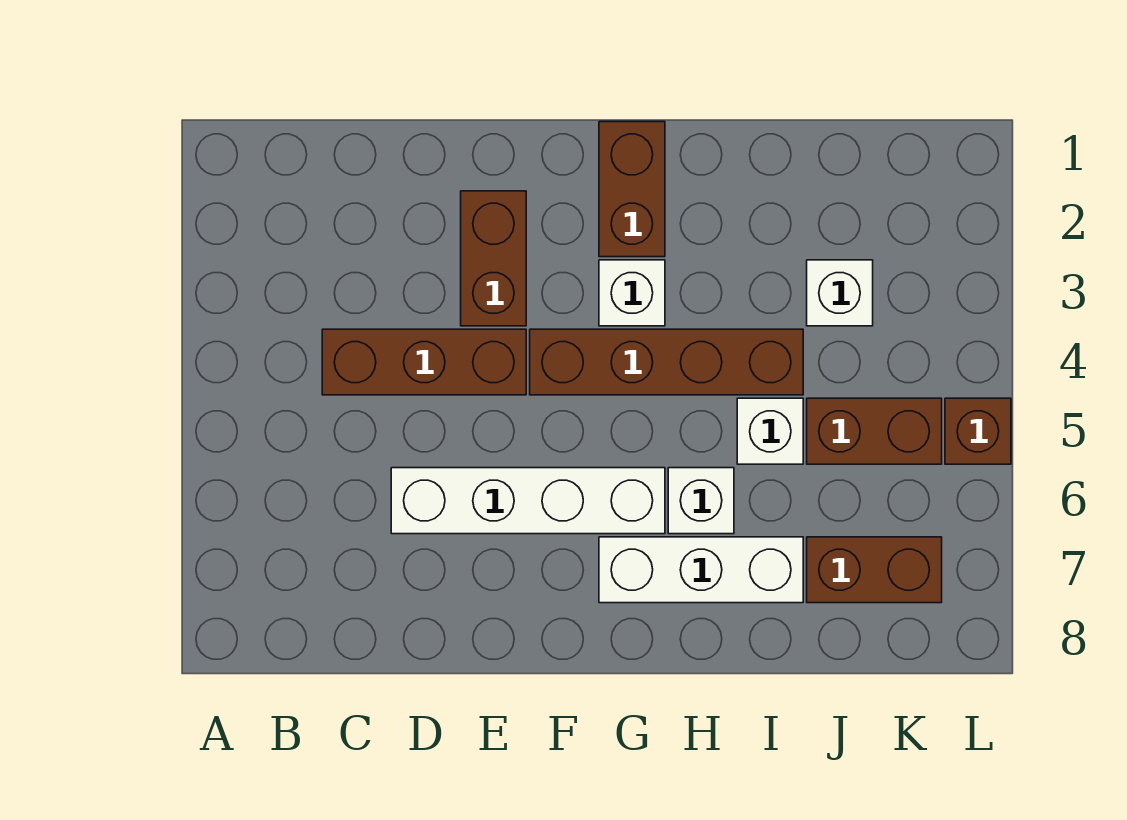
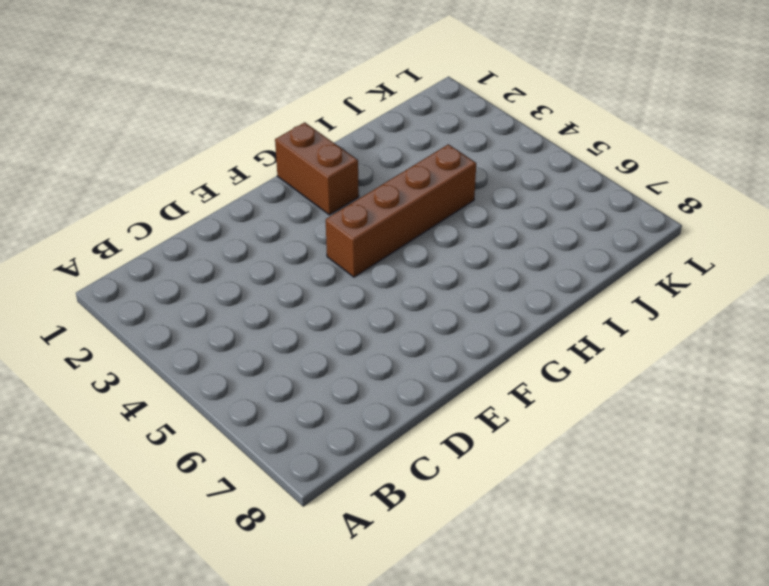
none -> brown brick C4:E4 level 1
none -> white brick D6:G6 level 1
none -> brown brick E2:E3 level 1

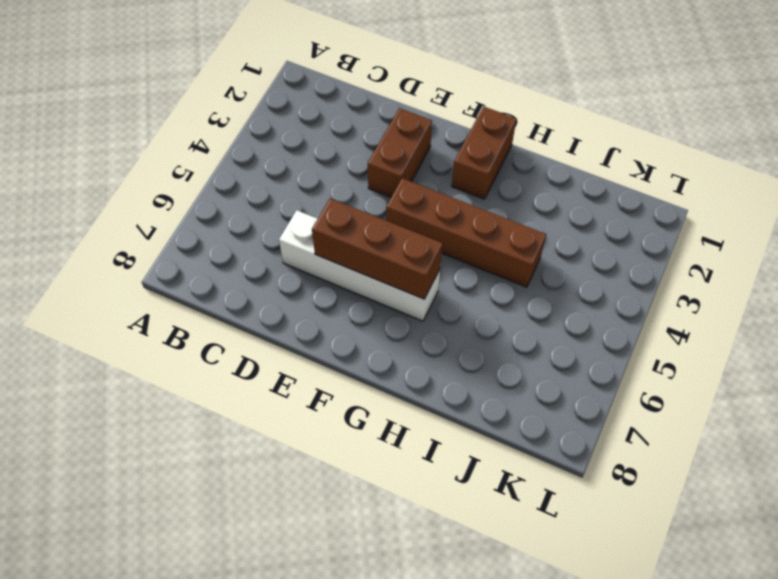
brown brick E6:G6 level 2 -> brown brick C4:E4 level 1
none -> white brick G3 level 1
none -> white brick G7:I7 level 1
none -> white brick H6 level 1

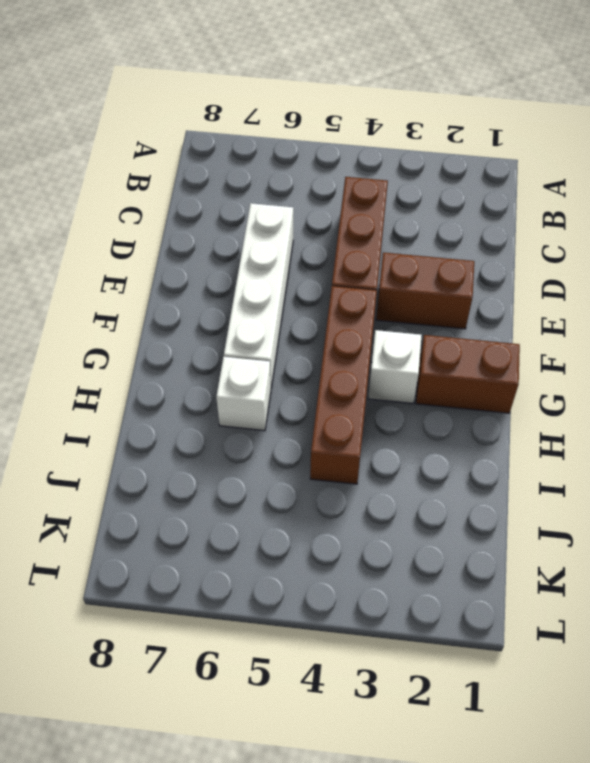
none -> white brick G7:I7 level 1
none -> white brick I5 level 1
none -> white brick J3 level 1

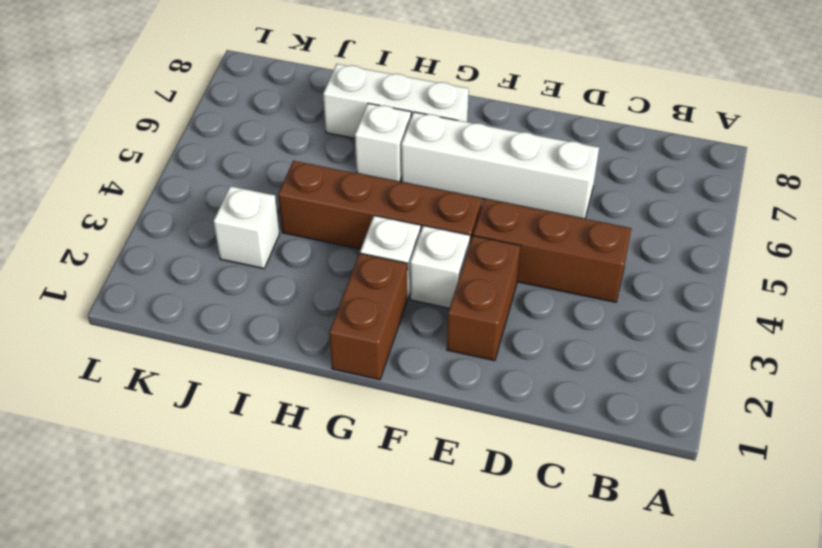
white brick F3 level 1 -> white brick I5 level 1
none -> brown brick J5:K5 level 1
none -> brown brick J7:K7 level 1
none -> brown brick L5 level 1

